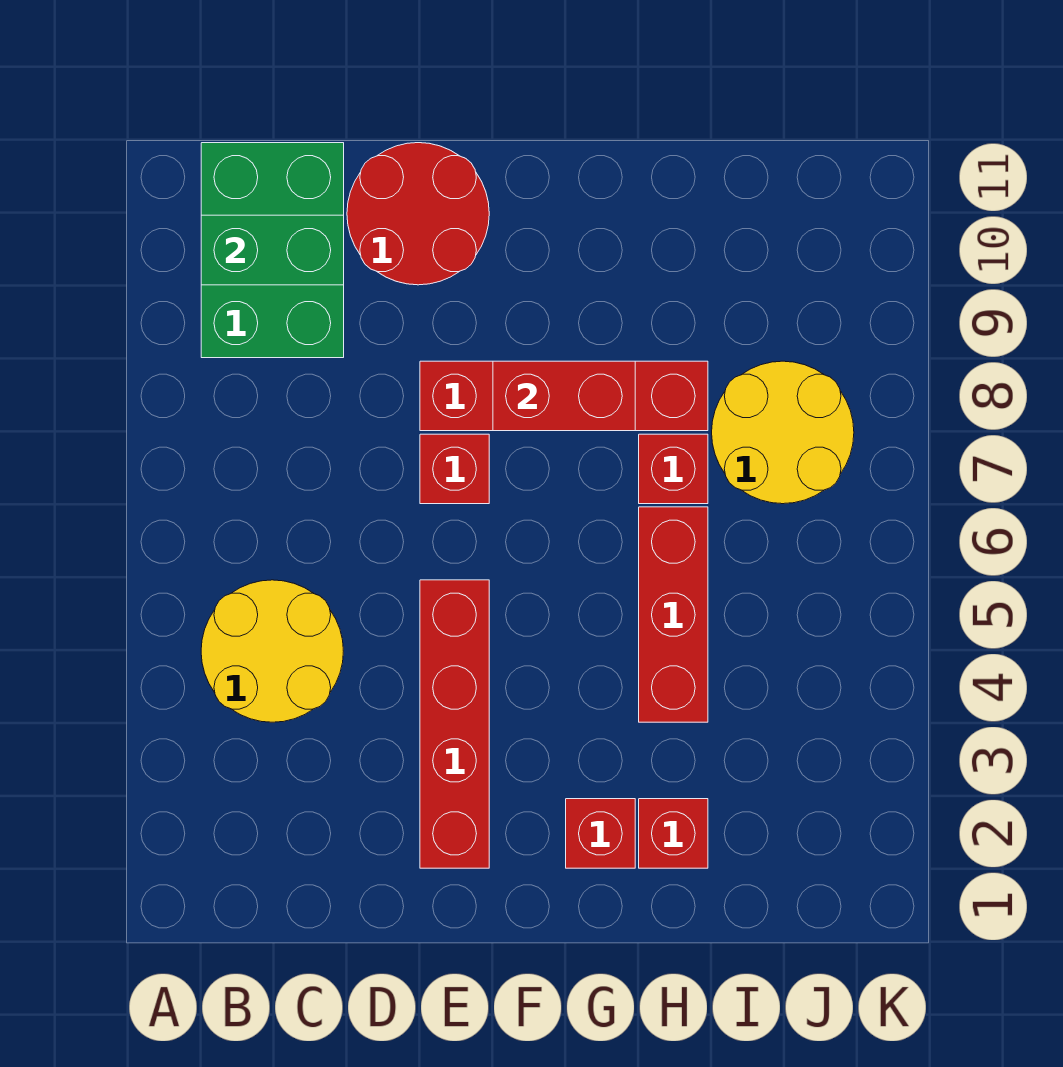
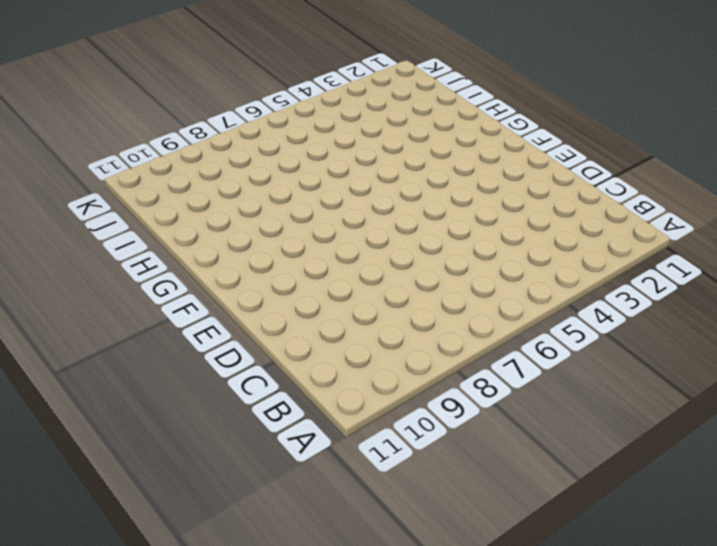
none -> yellow round brick B4:C5 level 1
none -> green brick B9:C11 level 1
none -> red round brick D10:E11 level 1

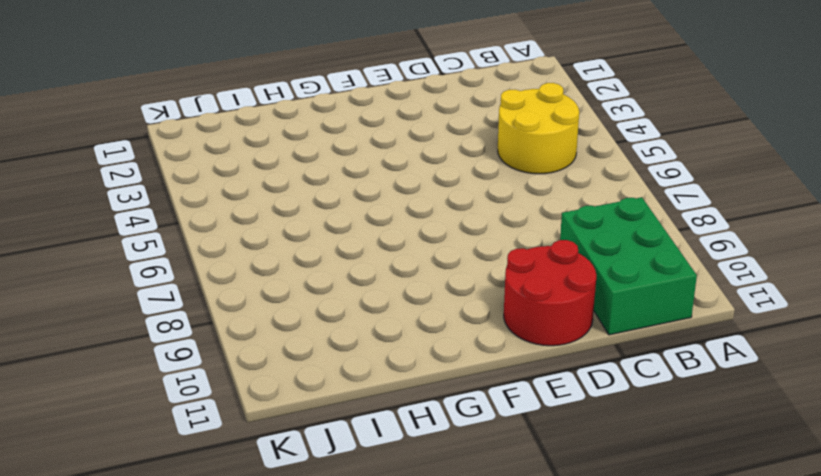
none -> red brick E2:E5 level 1
none -> red brick E7 level 1
none -> red brick E8:H8 level 1

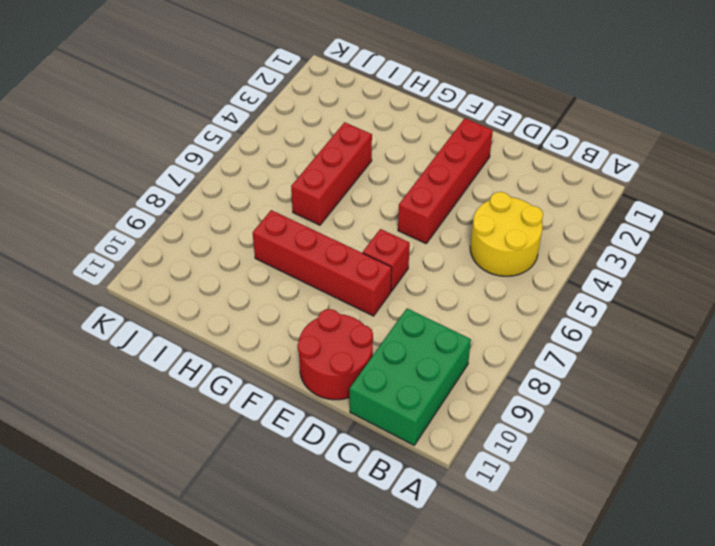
none -> red brick G2 level 1
none -> red brick H2 level 1
none -> red brick H7 level 1

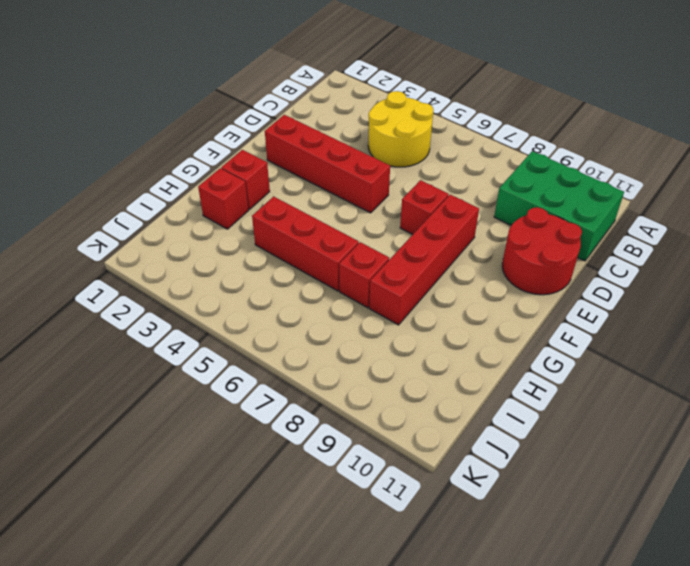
none -> yellow round brick I7:J8 level 1
none -> green brick B10:C10 level 2
none -> red brick F8:G8 level 2

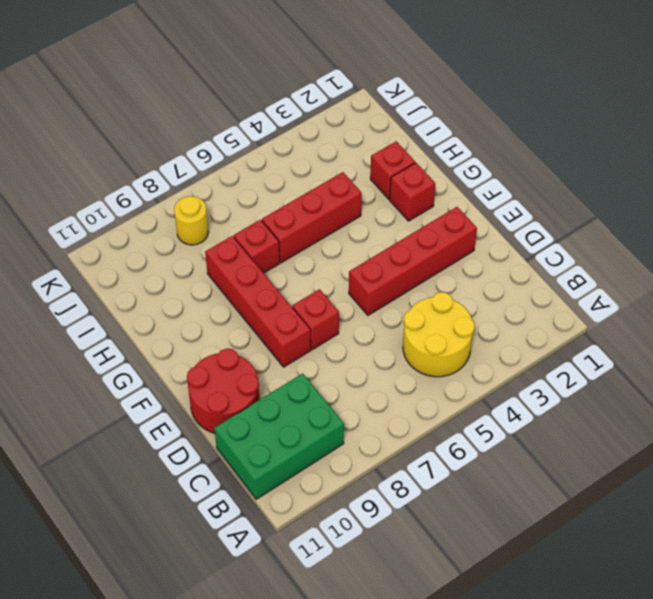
yellow round brick J8 level 1 -> yellow round brick I7:J8 level 1
none -> green brick B10:C10 level 2
none -> red brick F8:G8 level 2

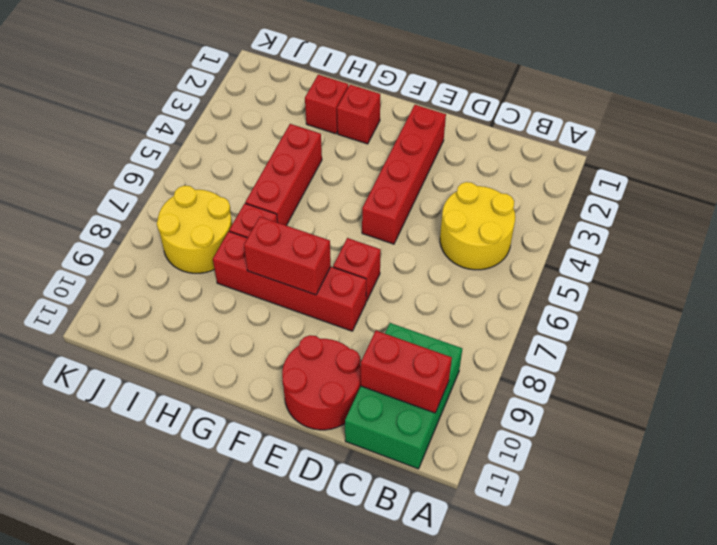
red brick B10:C10 level 2 -> green brick B10:C10 level 2

